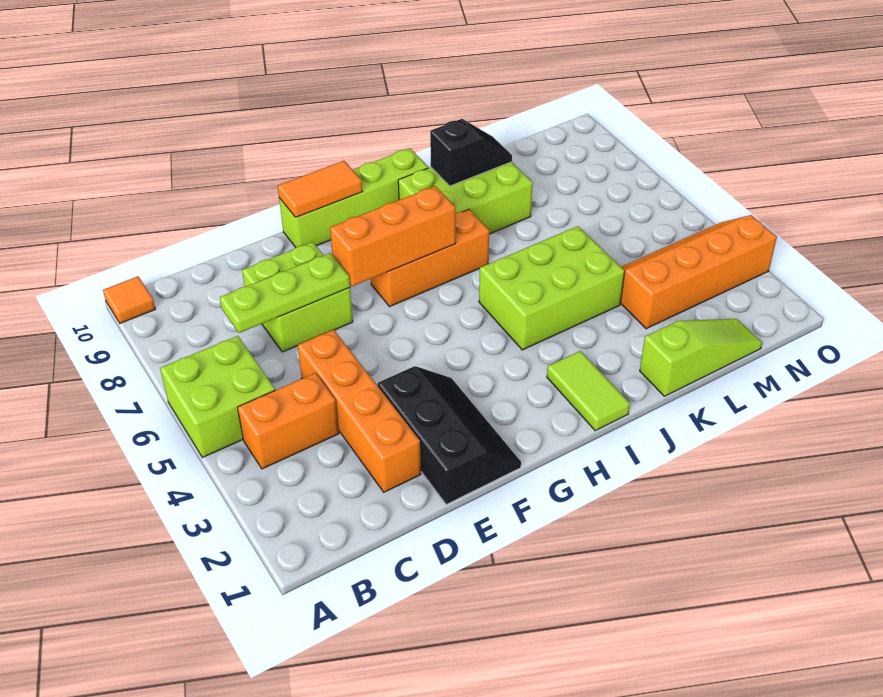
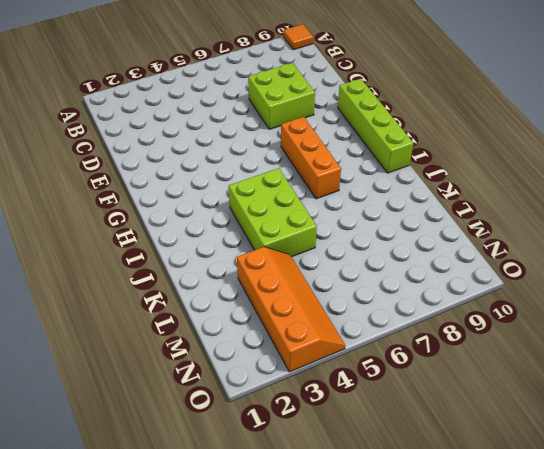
none -> lime brick A5:B6 level 1
none -> orange brick B4:C4 level 1
none -> orange brick D2:D5 level 1

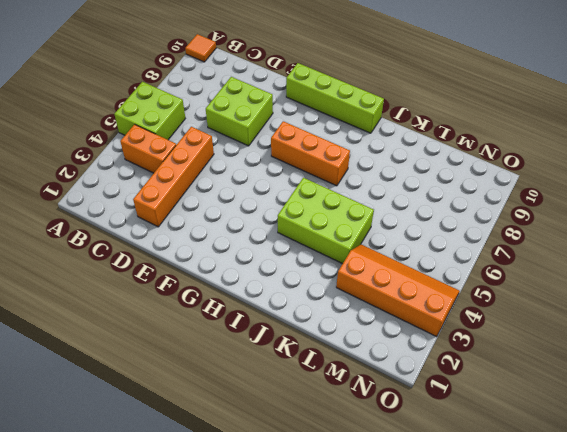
none -> black slope E1:F3 level 1 top E
none -> lime tile I1:I2 level 1
none -> lime brick I8:K9 level 1

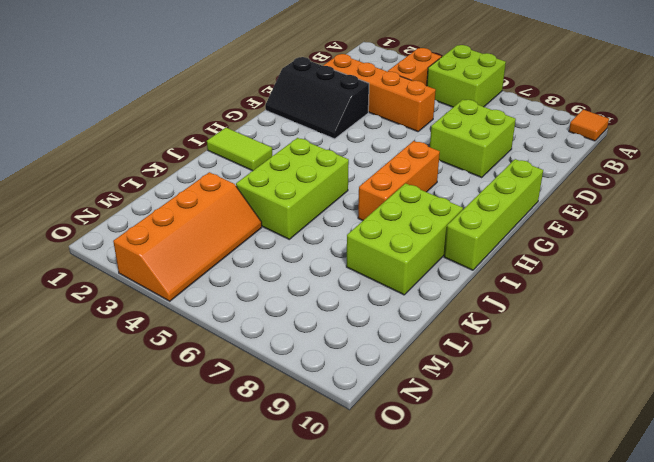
none -> lime slope K1:M1 level 1 top K
none -> lime plate C7:E7 level 2
none -> orange brick F7:H7 level 2

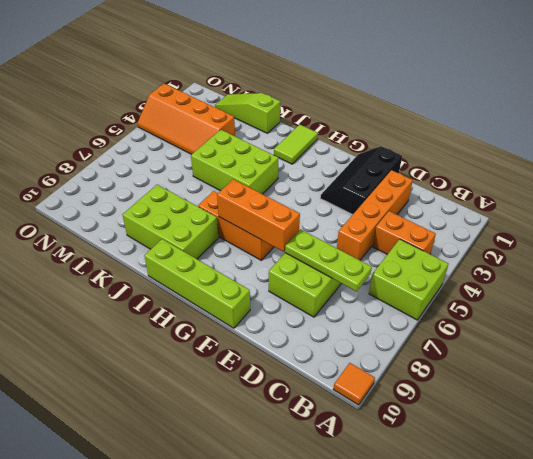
none -> orange tile F10:G10 level 2
none -> black slope J9:K9 level 2 top J

